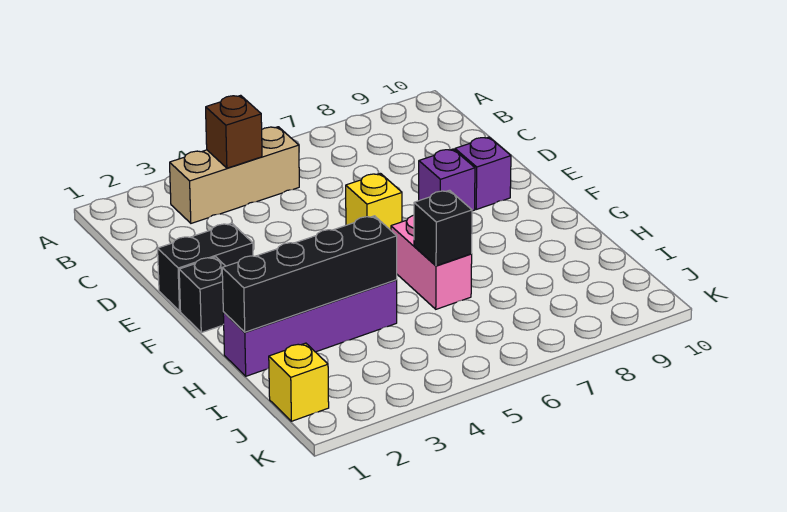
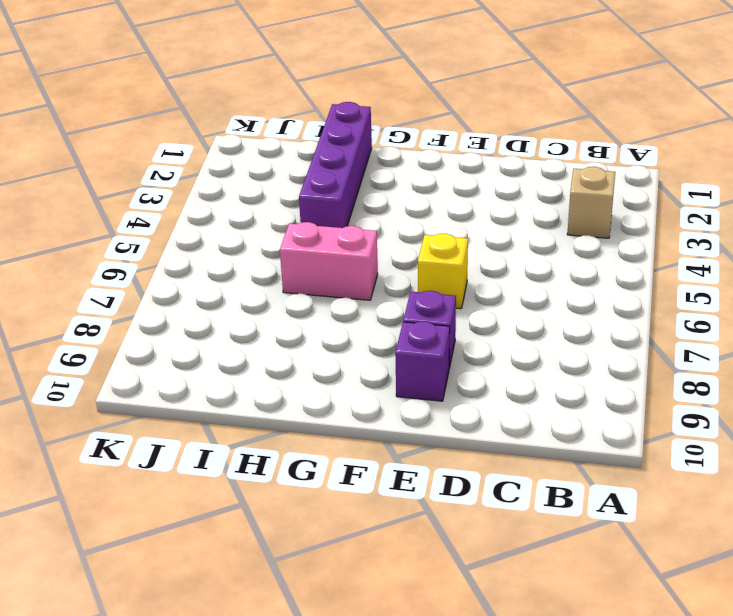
tan brick B3 level 1 -> tan brick B3:B5 level 1
none -> black brick E1:E2 level 1
none -> black brick F1 level 1
none -> yellow brick J1 level 1

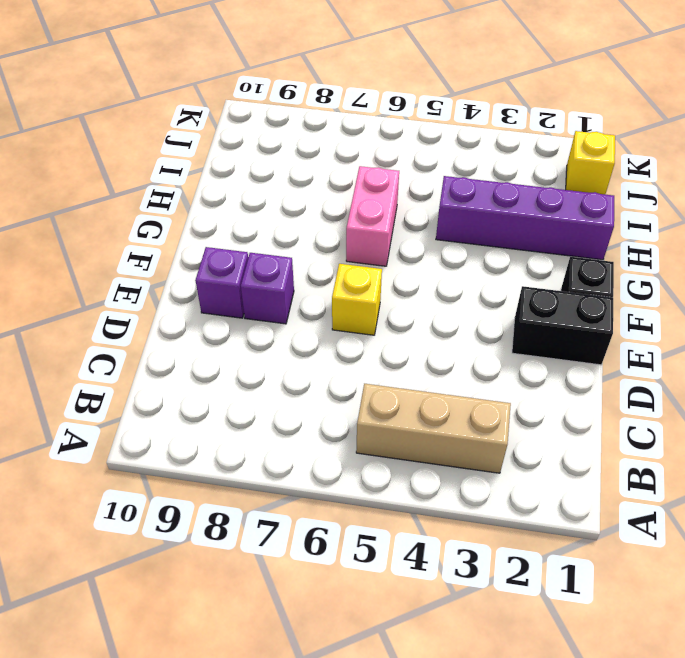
none -> brown brick B4 level 2
none -> black brick H1:H4 level 2
none -> black brick H6 level 2

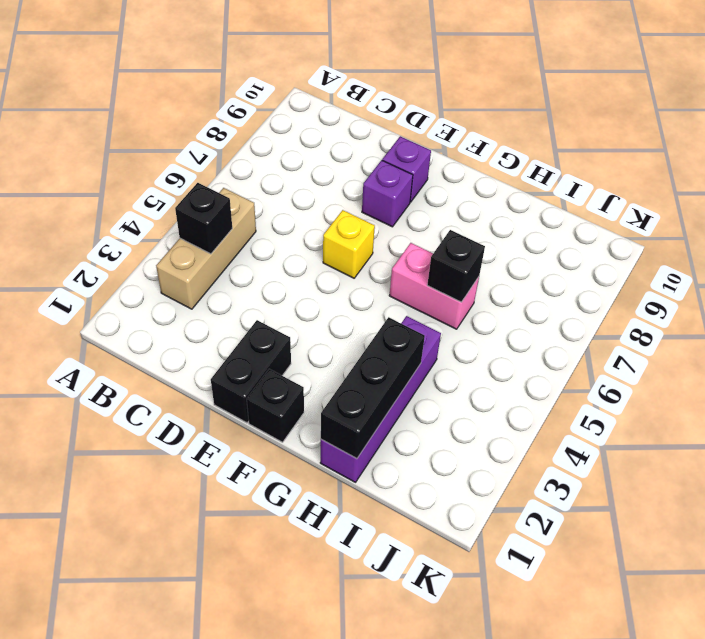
black brick B4 level 2 -> brown brick B4 level 2
black brick H1:H3 level 2 -> black brick H1:H4 level 2
none -> yellow brick J1 level 1

